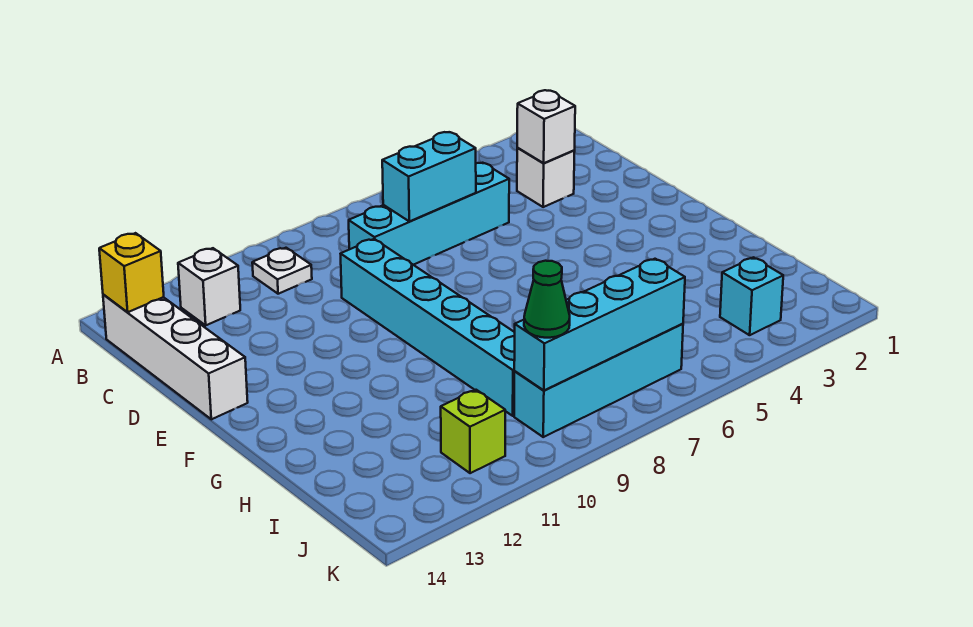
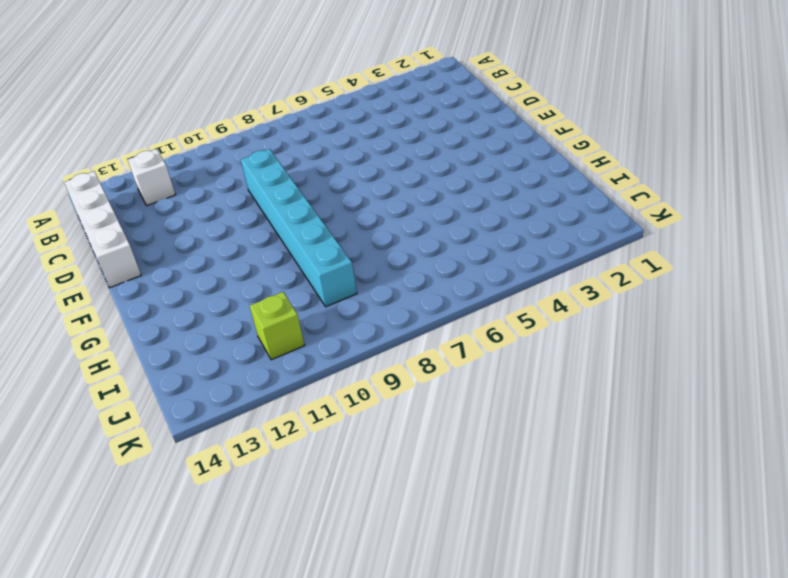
none -> white plate B10 level 1
none -> white brick C3 level 1
none -> cyan brick C5:C8 level 1

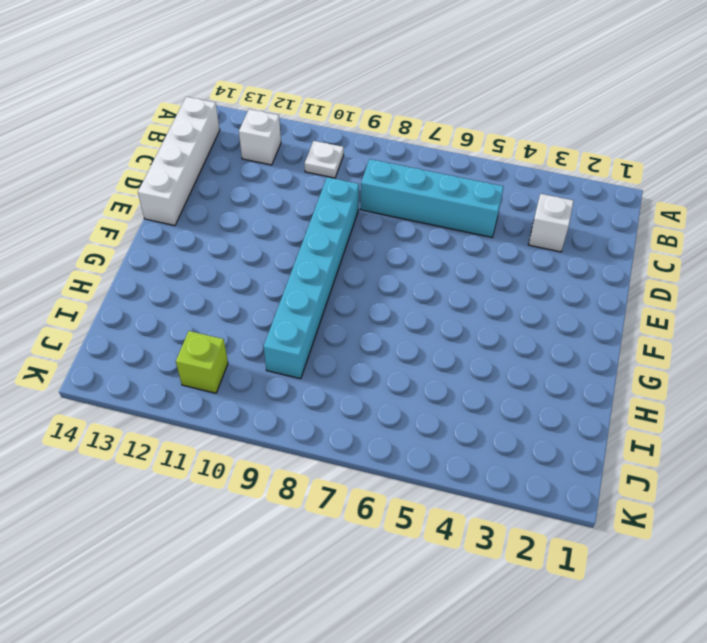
none -> cyan brick J3 level 1
none -> cyan brick J6:J9 level 1
none -> yellow brick B14 level 2

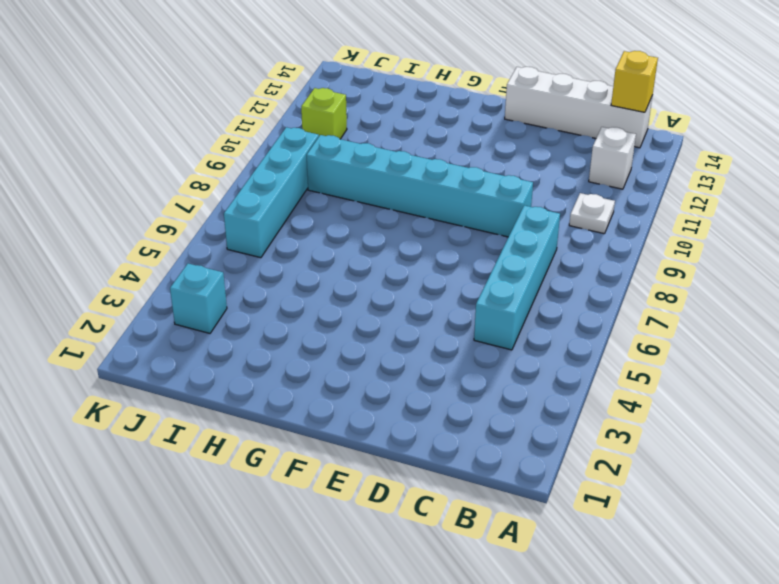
none -> white brick C3 level 1
none -> white brick C3 level 2
none -> cyan brick C6:C7 level 2

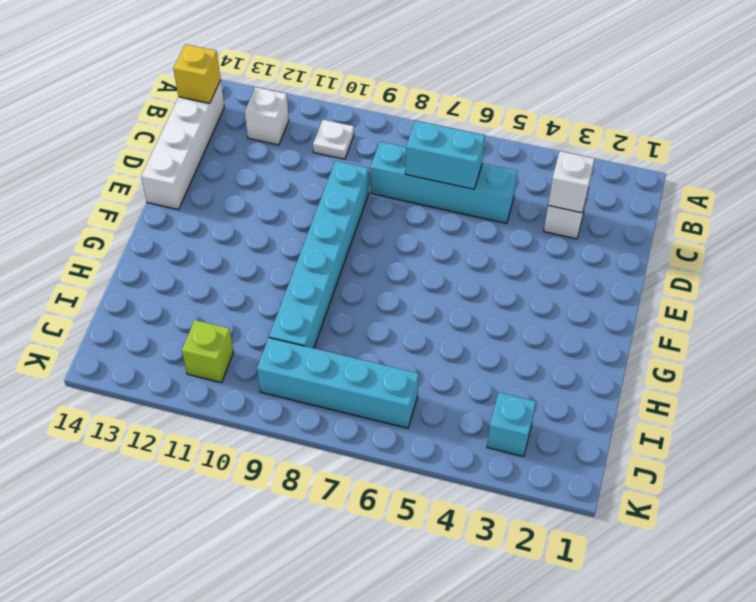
none -> cyan brick J6:J9 level 2
none -> green cone J9 level 3

